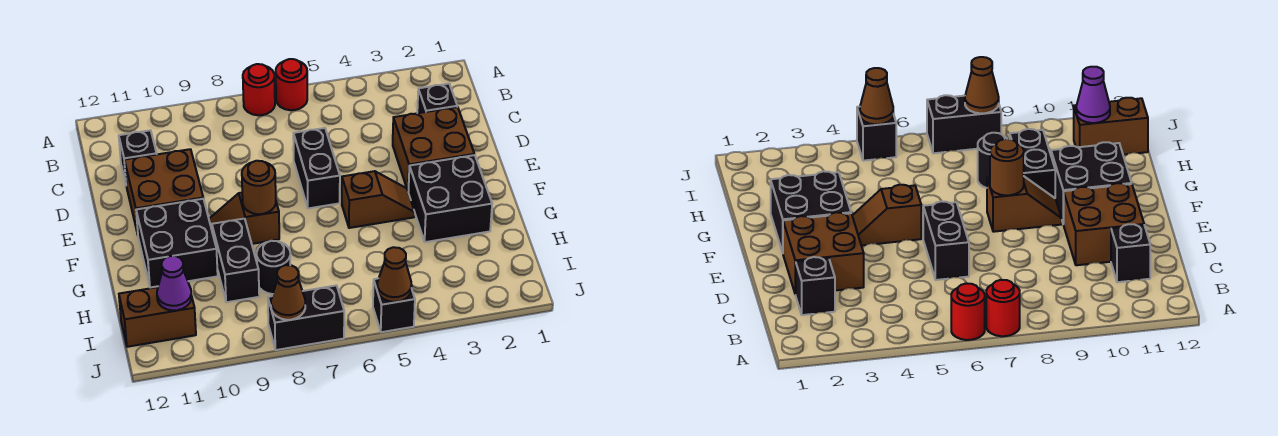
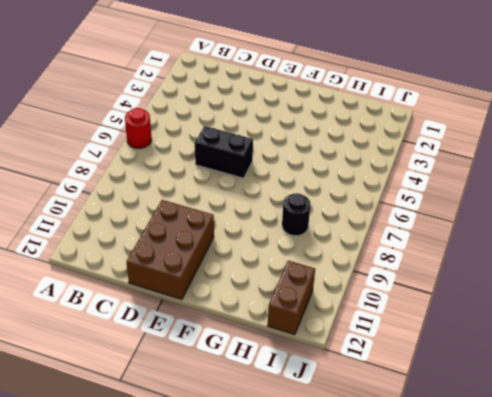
brown brick D10:E12 level 1 -> brown brick D10:E11 level 1
none -> red round brick A7 level 1
none -> black brick C2 level 1
none -> black brick C11 level 1

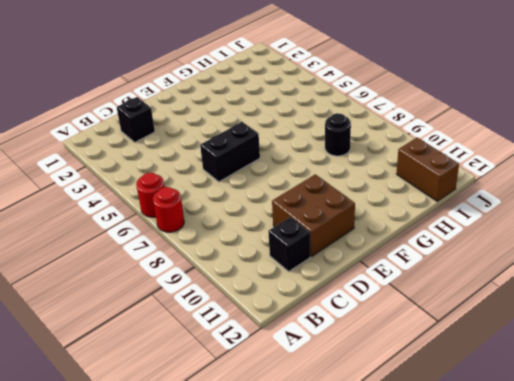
none -> brown brick D2:E3 level 1
none -> black brick F2:G3 level 1
none -> brown slope F4:F5 level 1 top 5

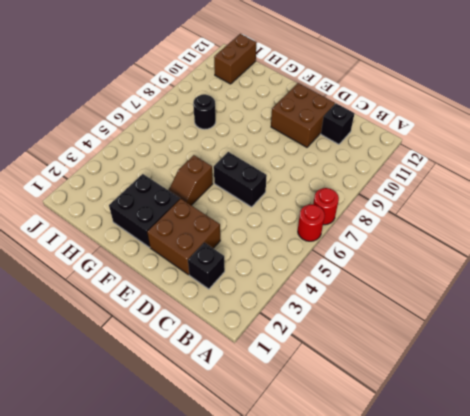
none -> brown slope F8:F9 level 1 top 8
none -> black brick F10:G11 level 1
none -> black brick G9:H9 level 1

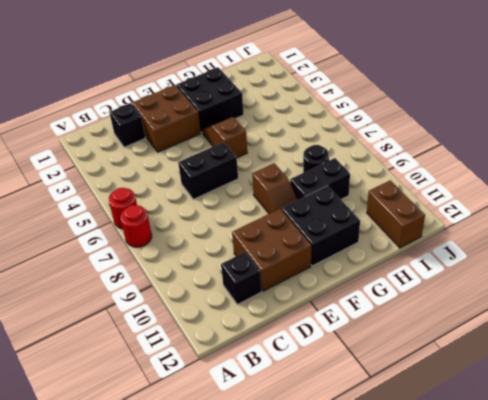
none -> black brick J5 level 1
none -> black brick J7:J8 level 1
none -> brown round brick F8 level 2

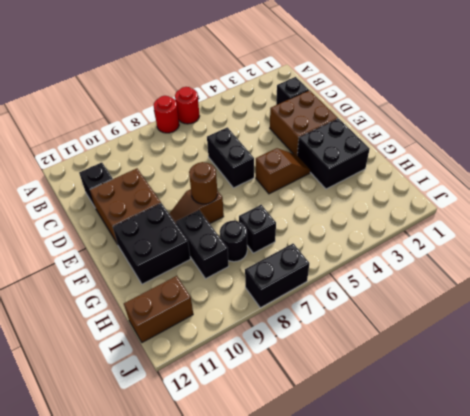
black brick H7 level 1 -> black brick J5 level 1
none -> purple cone I11 level 2
none -> brown cone J5 level 2
none -> brown cone J8 level 2

